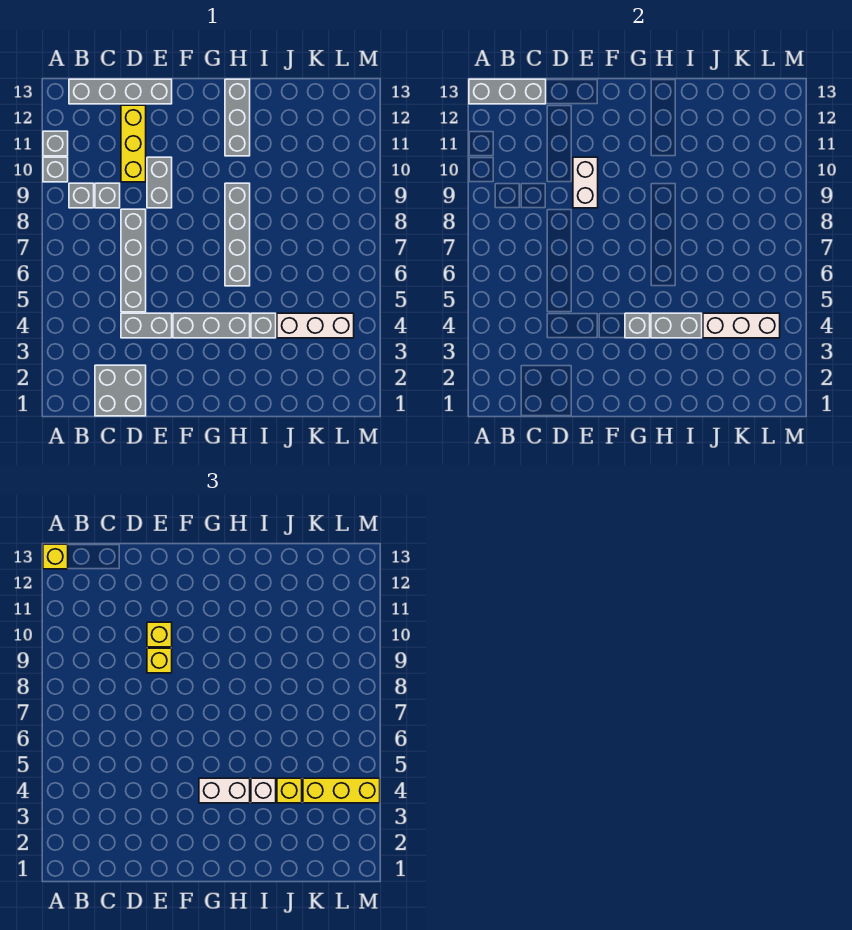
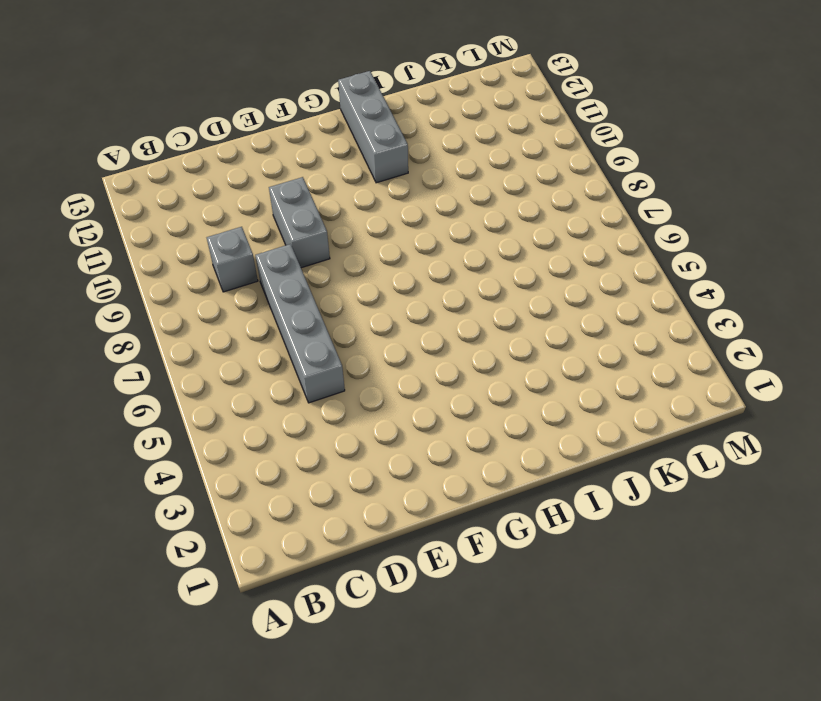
none -> grey brick A10 level 1
none -> grey brick A11 level 1
none -> grey brick B9 level 1

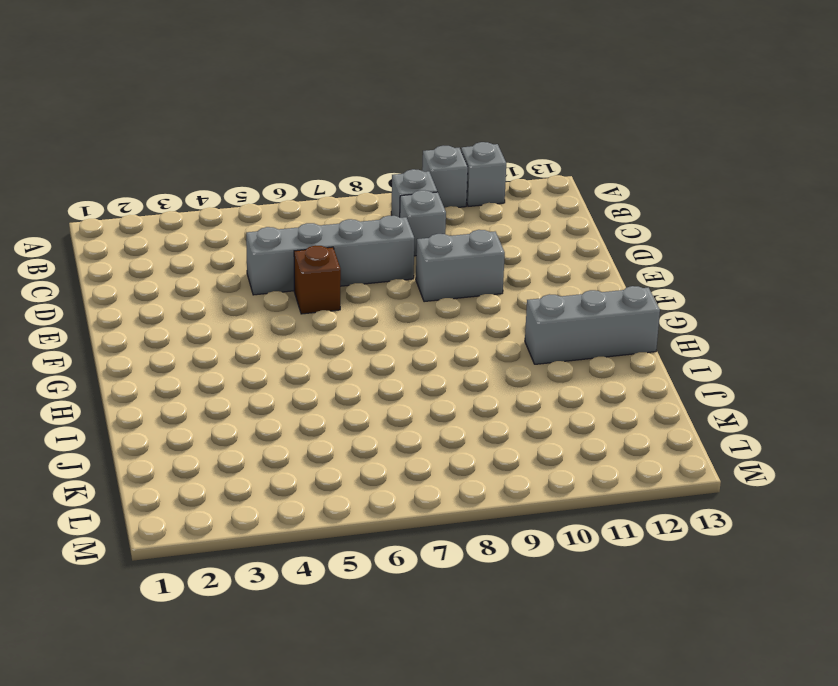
brown brick E6 level 1 -> none
none -> grey brick B13:E13 level 1
none -> grey brick C1:D2 level 1
none -> grey brick D4:E4 level 1

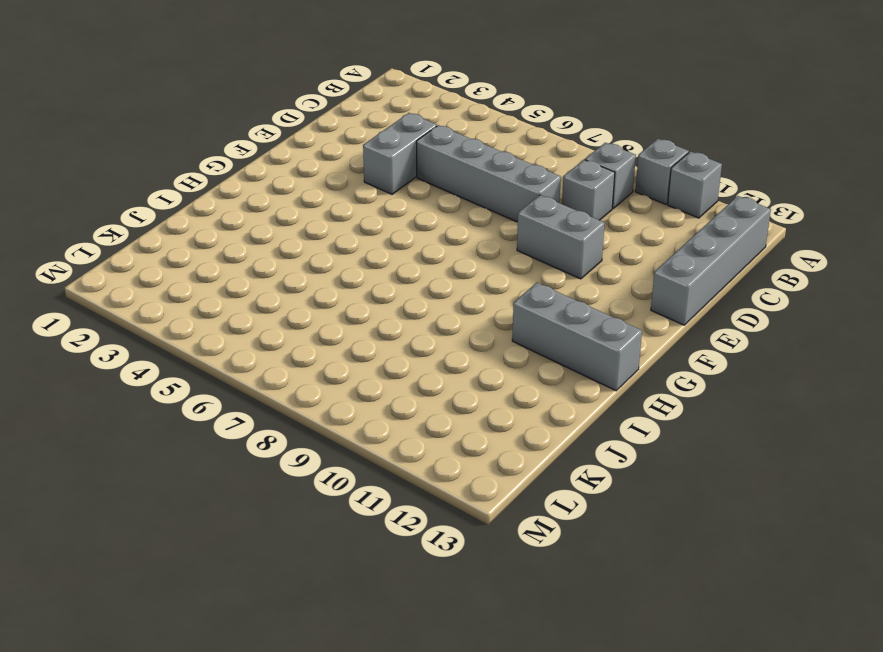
none -> grey brick C1:D2 level 1
none -> yellow brick D10:D12 level 1
none -> grey brick F4:H4 level 1

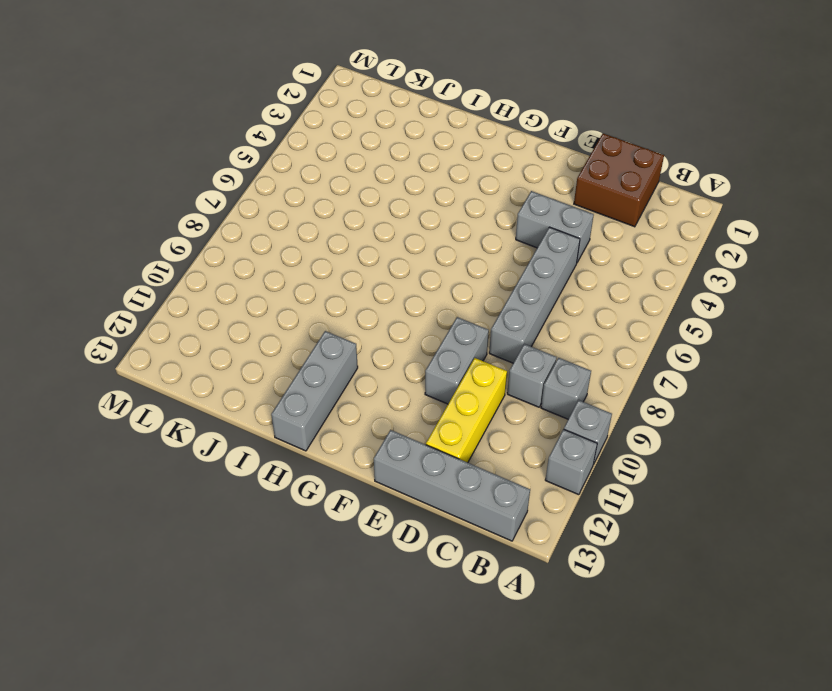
brown brick C1:D2 level 1 -> grey brick C1:D2 level 1
none -> grey brick F4:H4 level 1
none -> grey brick H6:H9 level 1
none -> grey brick I4 level 1

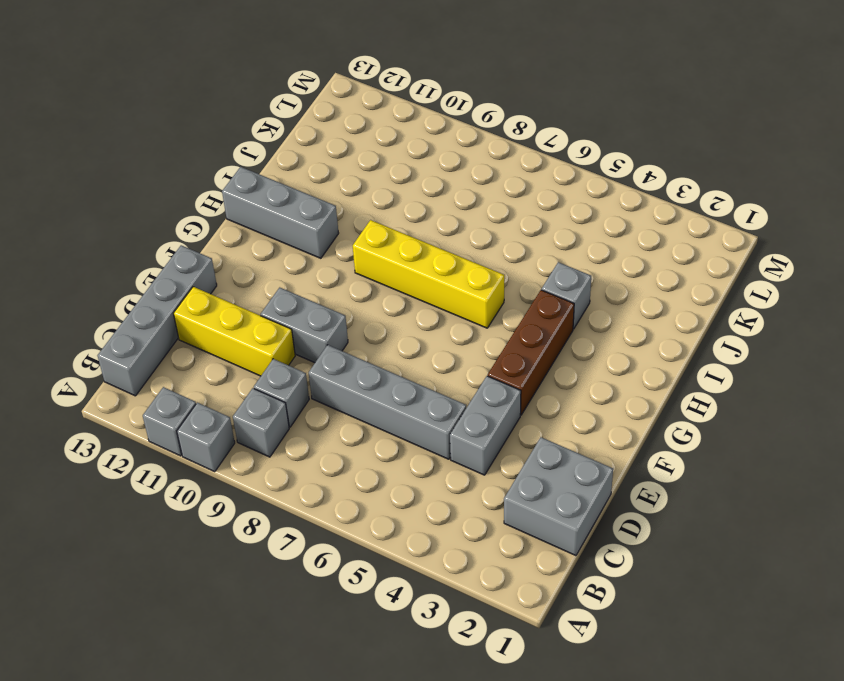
brown brick F4:H4 level 1 -> grey brick F4:H4 level 1
yellow brick H6:H9 level 1 -> grey brick H6:H9 level 1
none -> white brick J4:L4 level 1
none -> grey brick A13:C13 level 2
none -> white brick E9:E10 level 2

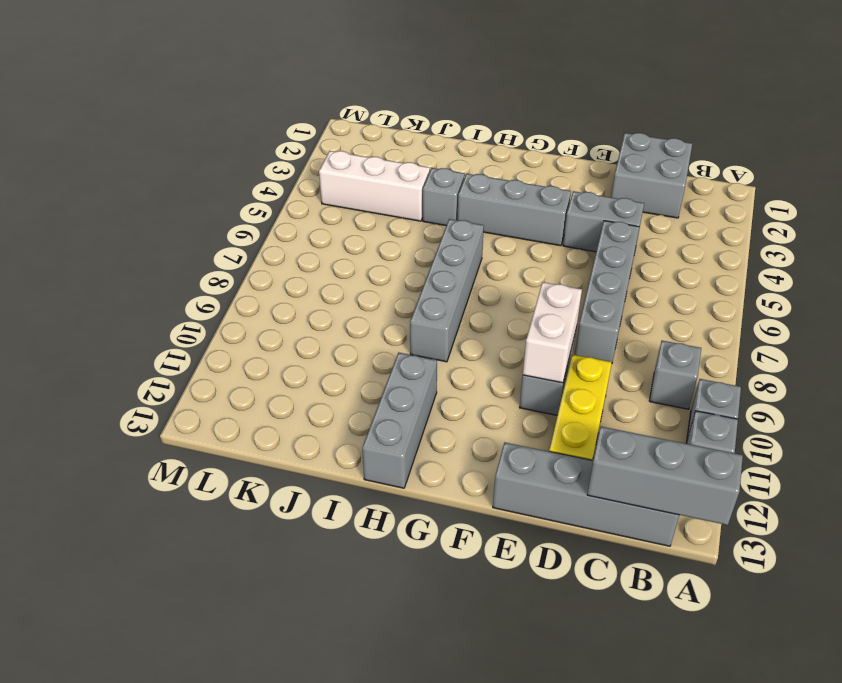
none -> grey brick C9 level 1
none -> grey brick G4 level 2
none -> grey brick H4:I4 level 2

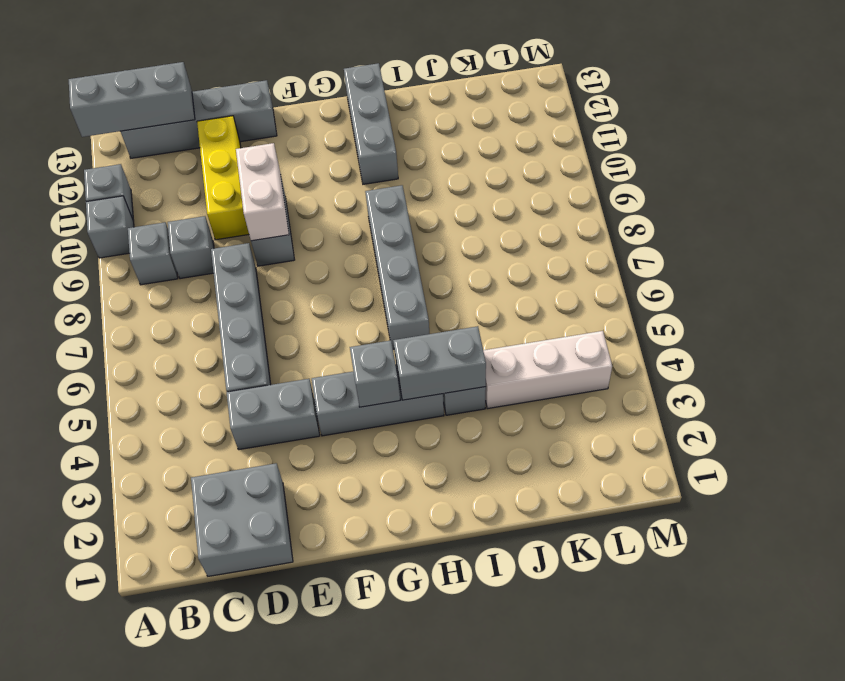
none -> white brick J4:L4 level 2
none -> yellow brick A13 level 3
none -> yellow brick E9 level 3

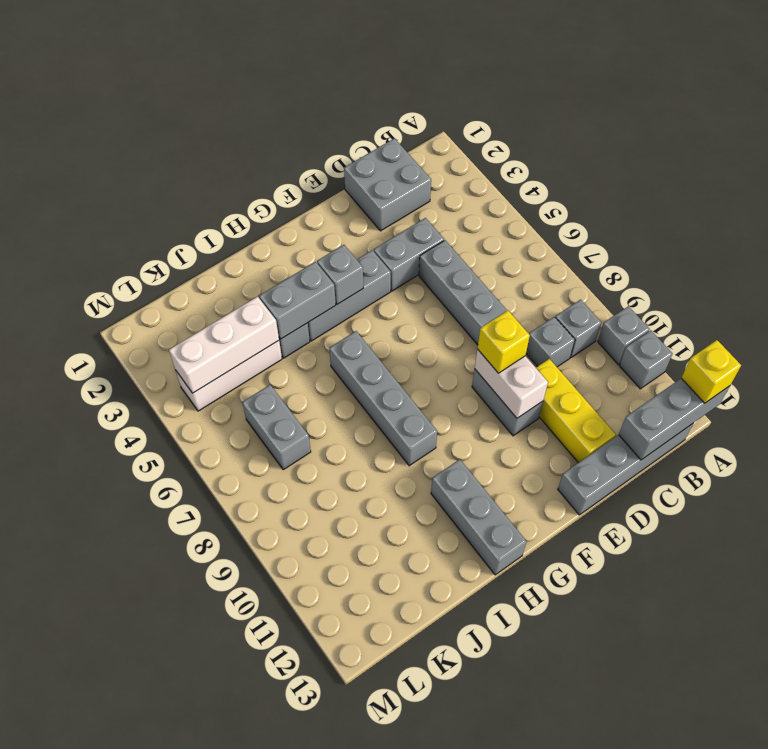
grey brick K6:K7 level 1 -> none
none -> yellow brick E10 level 3
none -> white brick G4:H4 level 3
none -> white brick I4 level 3

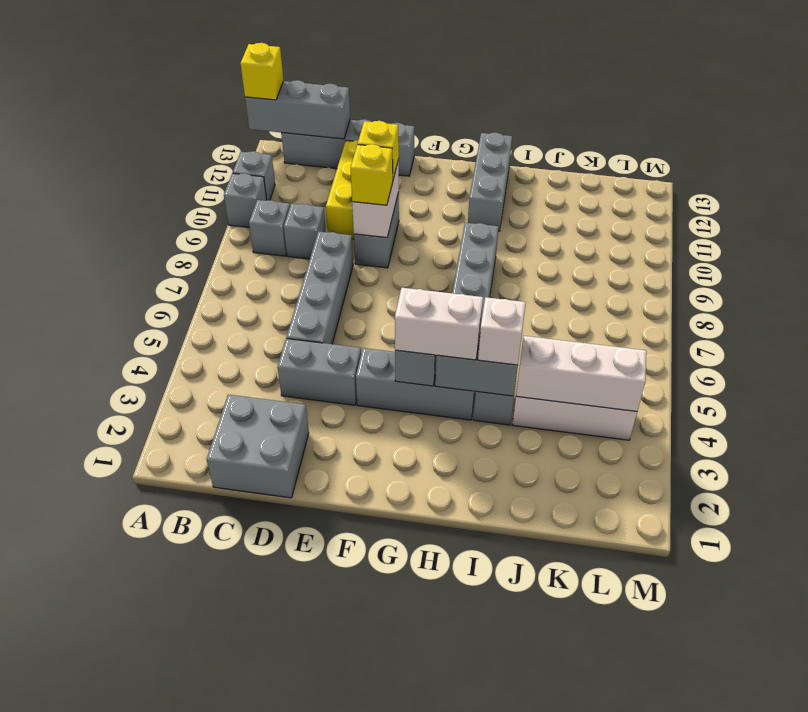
none -> yellow brick J4 level 3
none -> yellow brick K4:M4 level 3

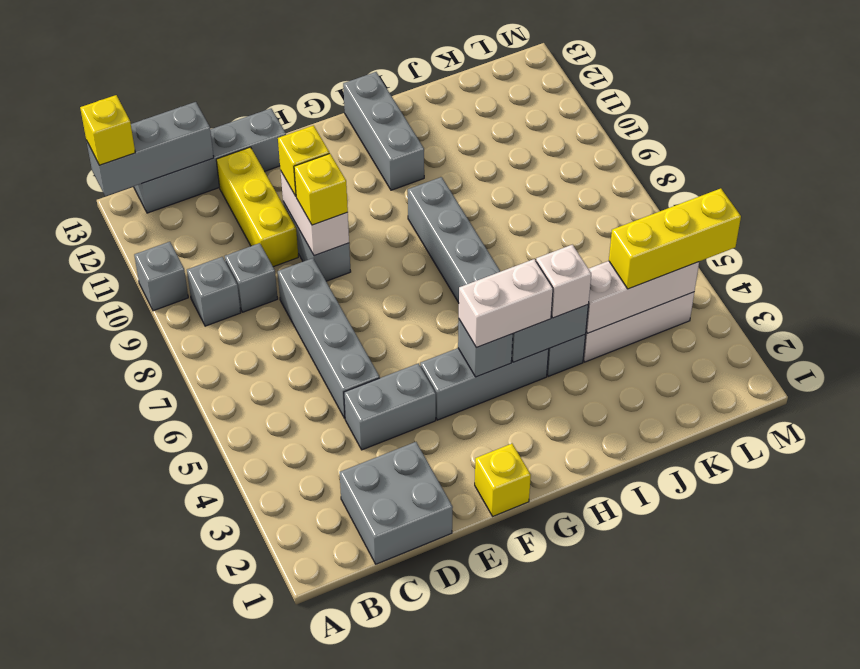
yellow brick F1 level 1 -> yellow brick J4 level 3
none -> grey brick A11 level 1

